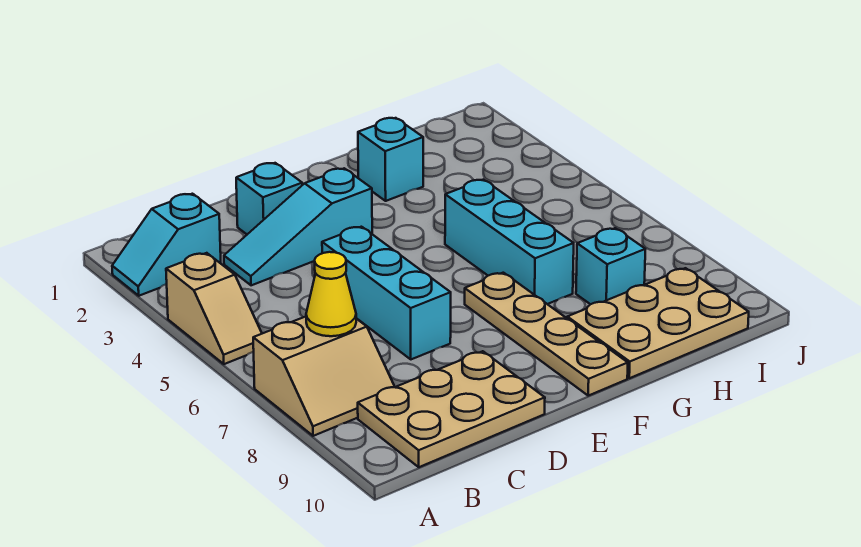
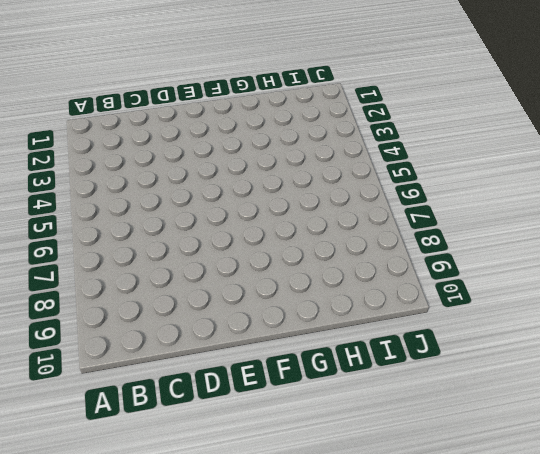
none -> cyan slope A2:B2 level 1 top B
none -> tan slope A4:A5 level 1 top 4
none -> tan slope A7:B8 level 1 top 7

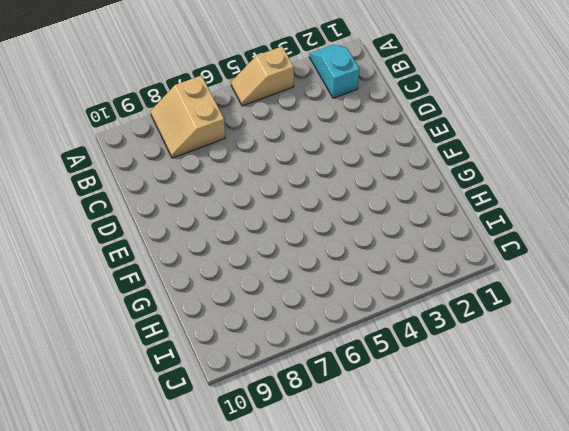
none -> tan plate B9:D10 level 1
none -> cyan slope C3:E3 level 1 top E
none -> cyan brick D2 level 1

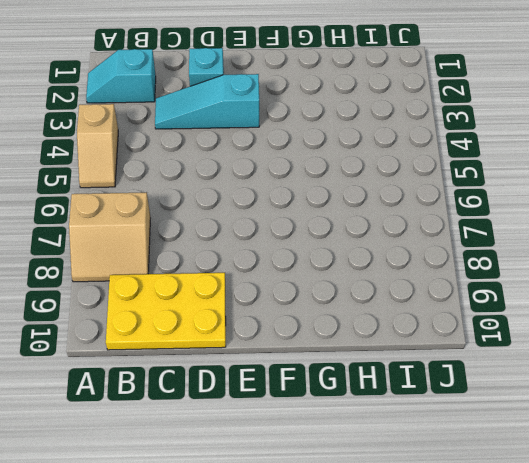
yellow plate B9:D10 level 1 -> tan plate B9:D10 level 1
none -> cyan brick D5:D7 level 1
none -> tan plate F7:F10 level 1
none -> cyan brick G2 level 1

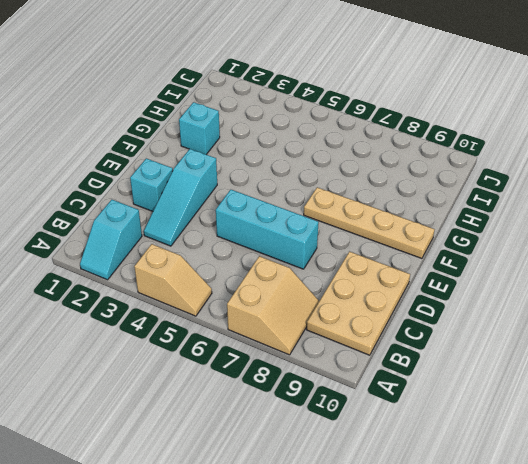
none -> cyan brick G5:G7 level 1
none -> tan plate G9:I10 level 1
none -> cyan brick H8 level 1

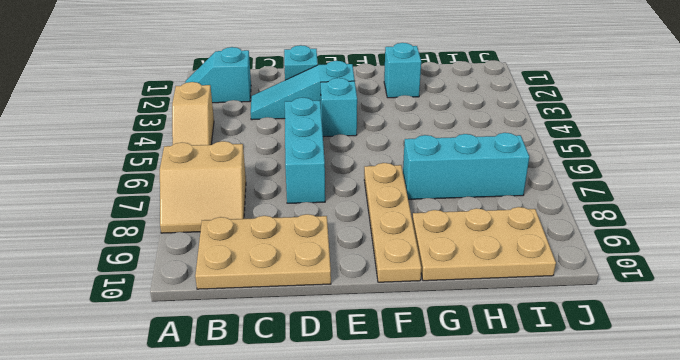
cyan brick E4 level 1 -> cyan brick H8 level 1
cyan brick G7:I7 level 1 -> cyan brick G5:G7 level 1
none -> yellow cone B7 level 2

